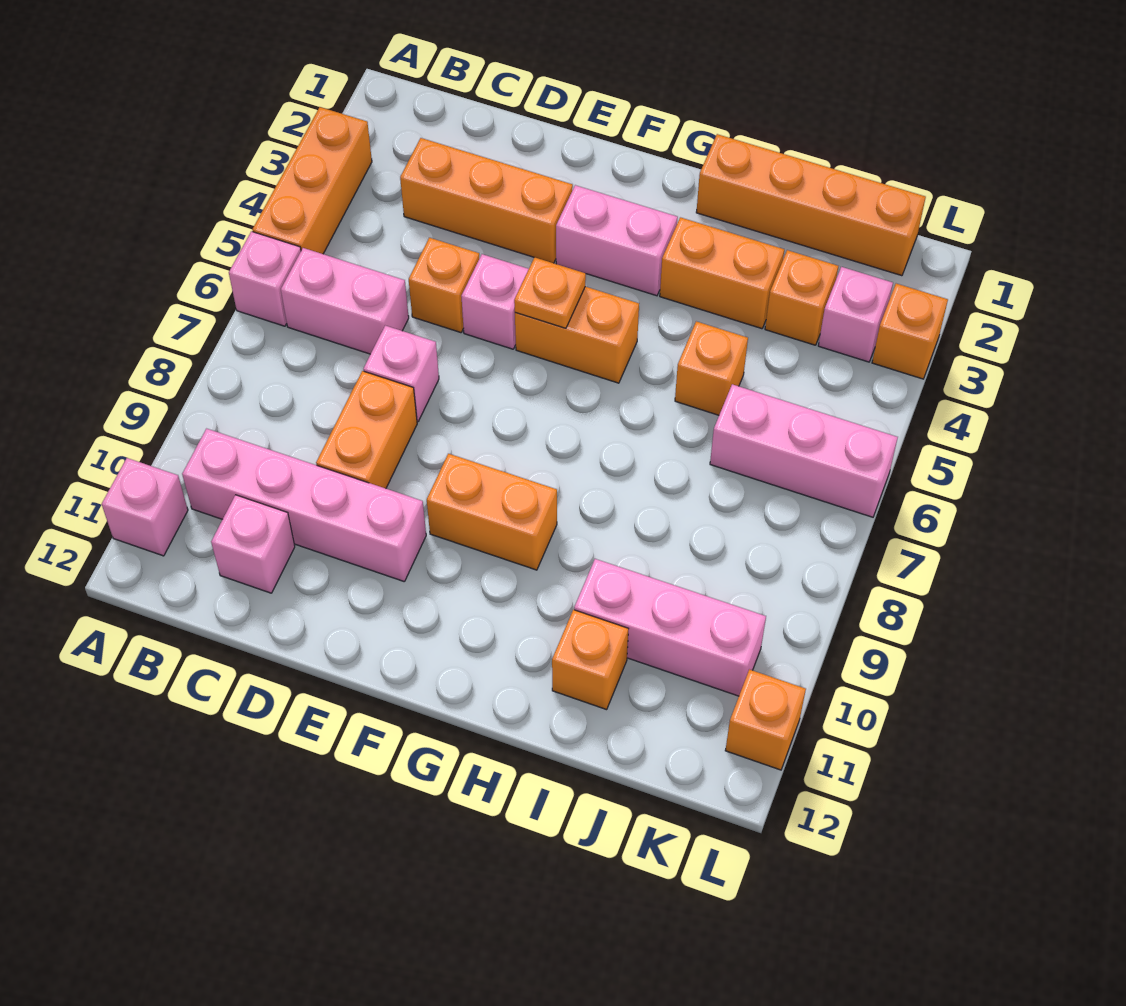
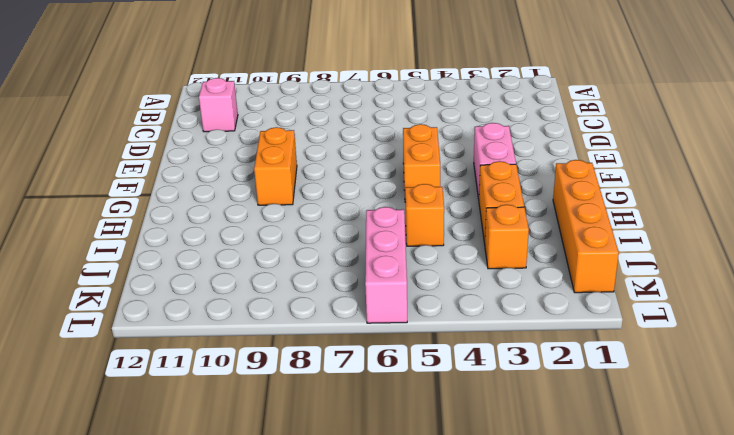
none -> orange brick A3:A5 level 1
none -> pink brick A6 level 1
none -> pink brick A11 level 1

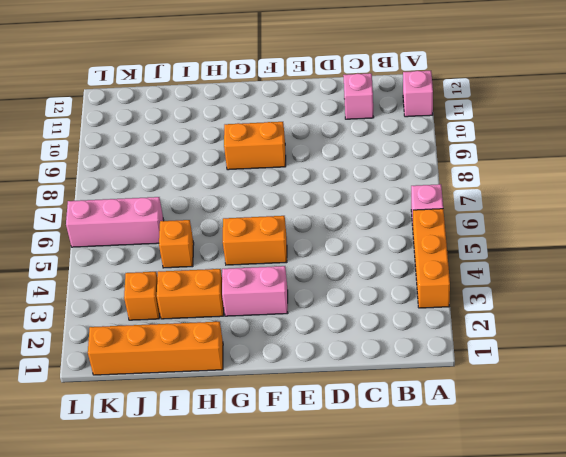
none -> pink brick B6:C6 level 1
none -> pink brick B10:E10 level 1
none -> orange brick C3:E3 level 1

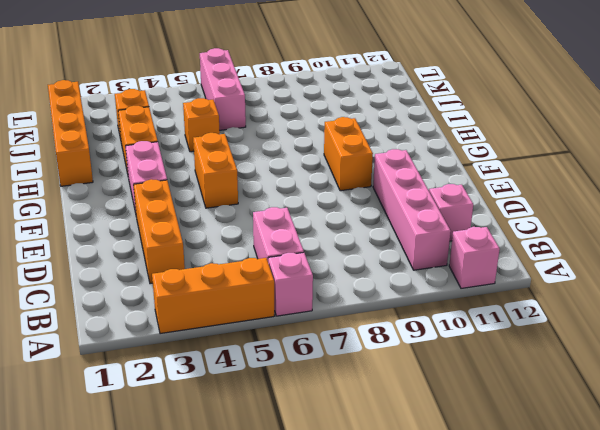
none -> orange brick D5 level 1
none -> pink brick D7 level 1
none -> orange brick D8:D9 level 1

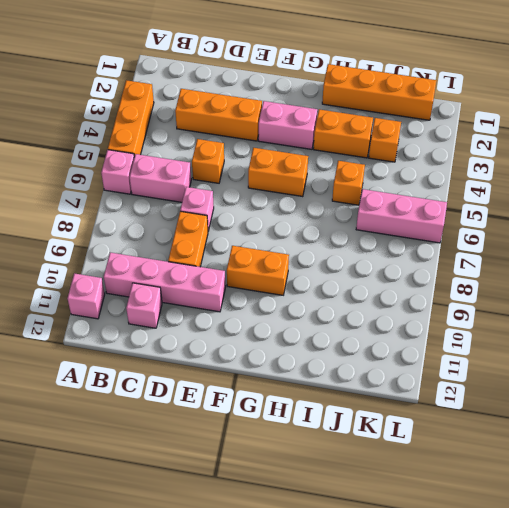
none -> pink brick E5 level 1
none -> pink brick I10:K10 level 1
none -> orange brick I11 level 1

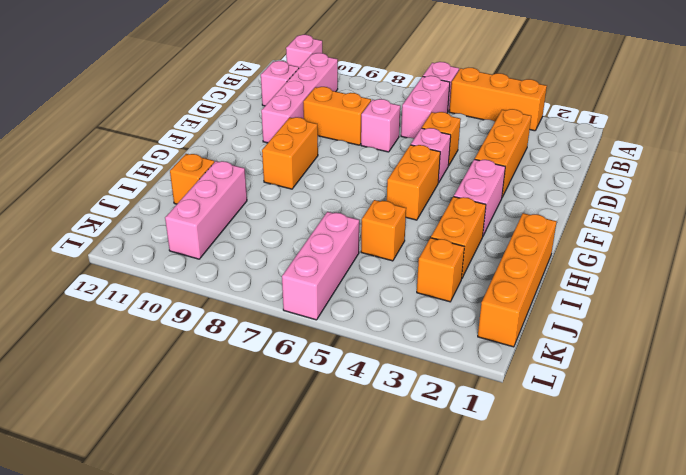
none -> pink brick K3 level 1
none -> orange brick L3 level 1
none -> orange brick L11 level 1

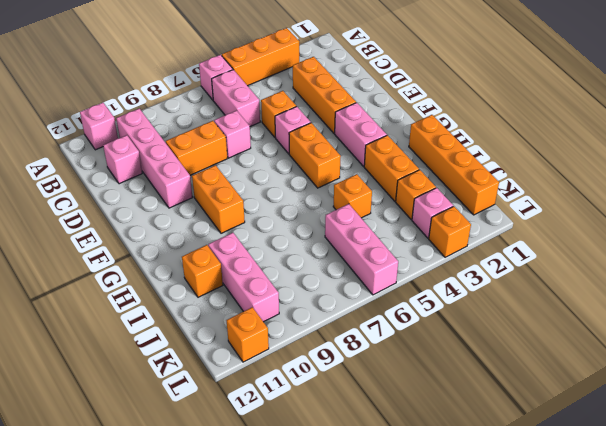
none -> orange plate F5 level 2

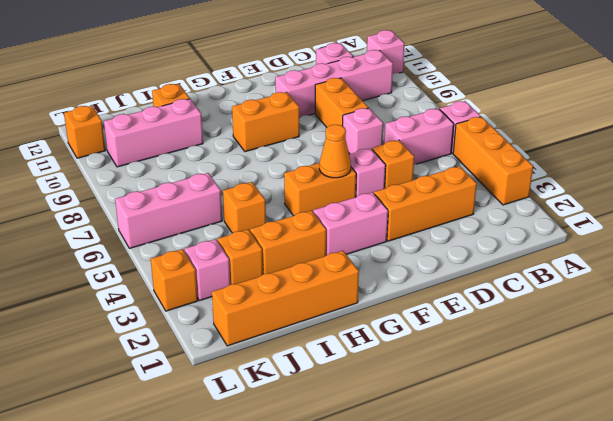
orange cone F5 level 2 -> orange plate F5 level 2

